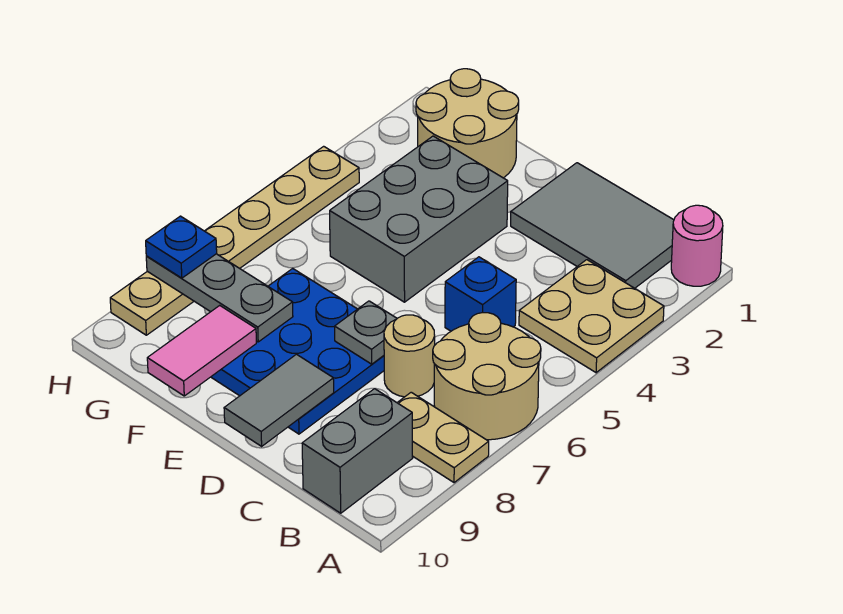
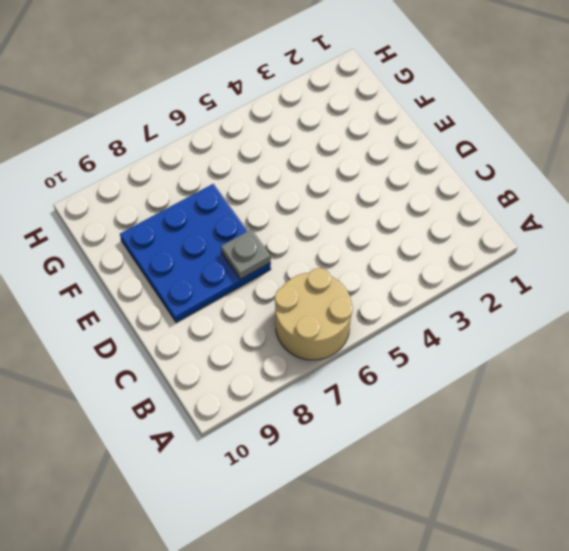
none -> pink round brick A1 level 1
none -> tan plate A3:B4 level 1
none -> tan plate A8:B8 level 1

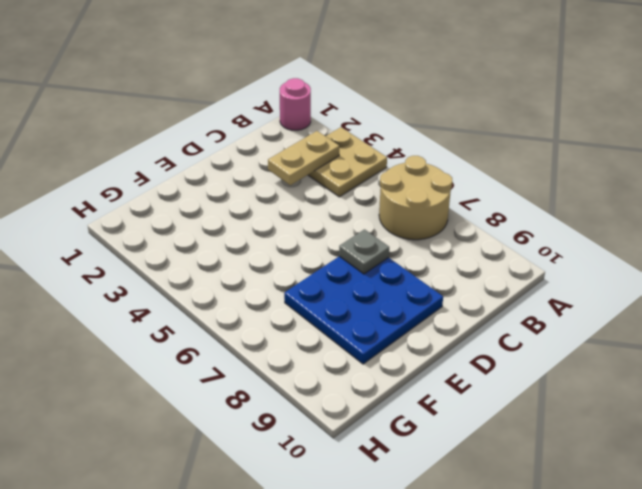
tan plate B3:C3 level 2 -> tan plate A8:B8 level 1
none -> grey tile B1:D2 level 1
none -> grey brick B9:B10 level 1
none -> blue brick C5 level 1

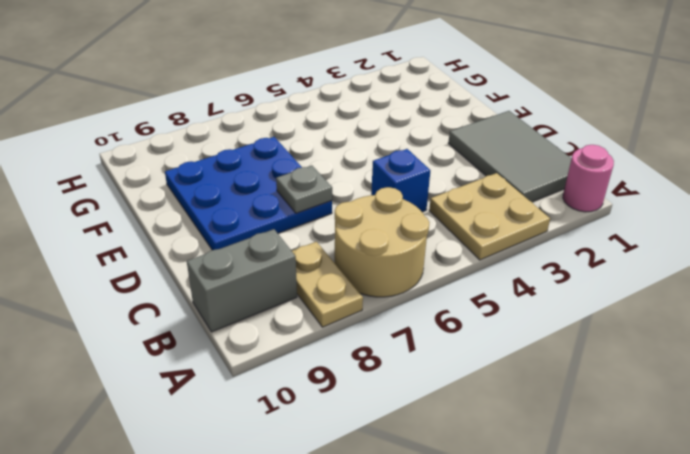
none -> tan round brick C7 level 1
none -> grey brick E3:F5 level 1
none -> tan round brick F1:G2 level 1

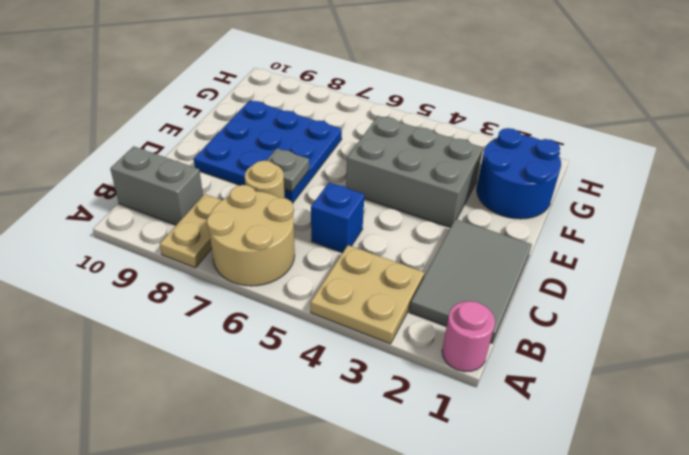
blue round brick F1:G2 level 1 -> tan round brick F1:G2 level 1
none -> tan plate H4:H9 level 1
none -> grey tile D9:D10 level 2
none -> grey plate F8:H8 level 2

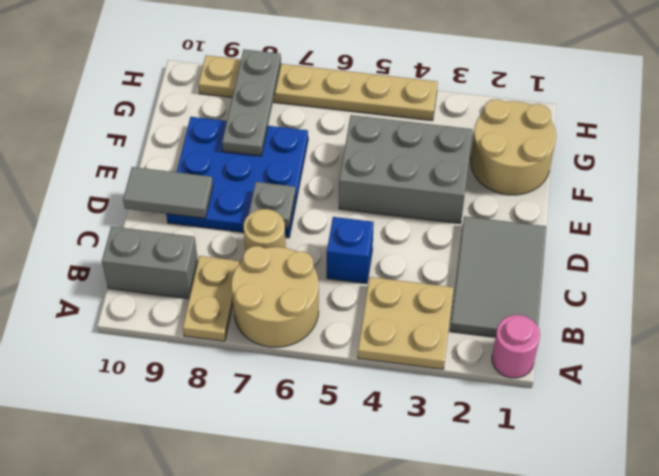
none -> pink tile F9:F10 level 2
none -> blue plate H8 level 3

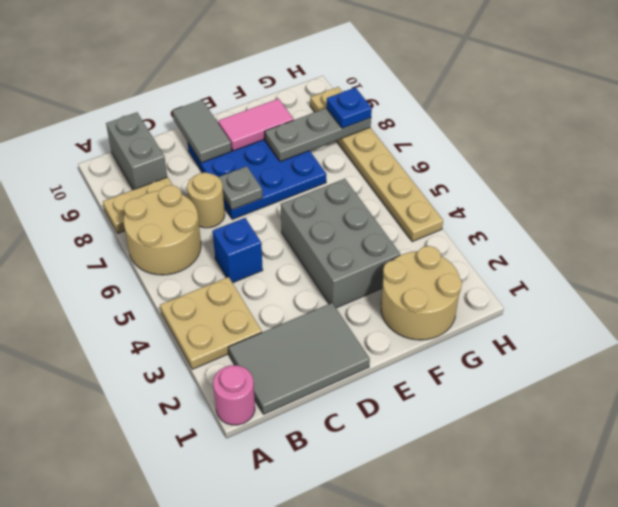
pink tile E9:F9 level 2 -> pink tile F9:F10 level 2

